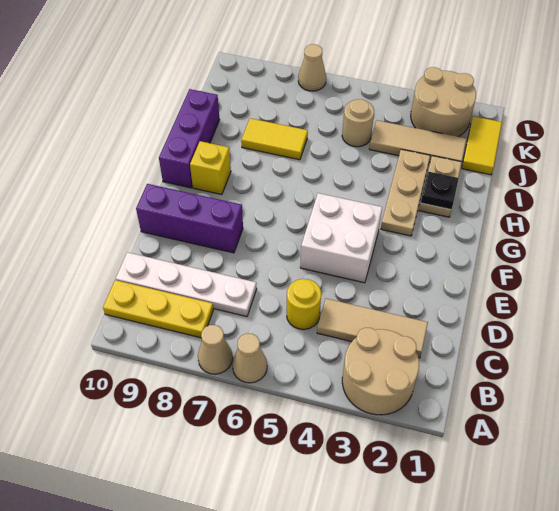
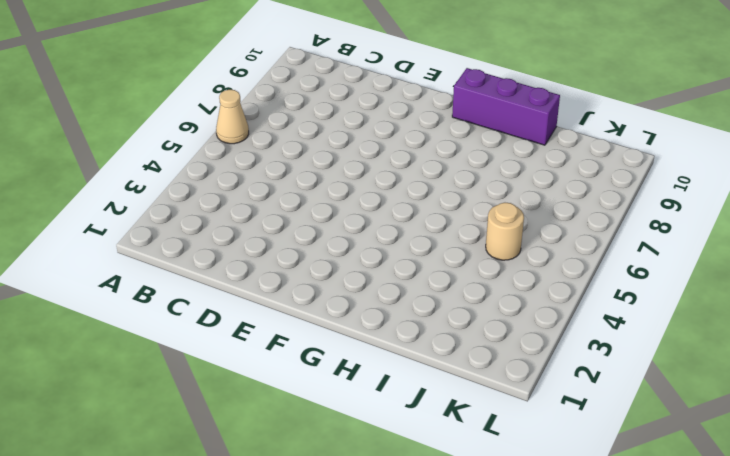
none -> tan round brick A2:B3 level 1
none -> tan cone A7 level 1
none -> yellow plate B8:B10 level 1

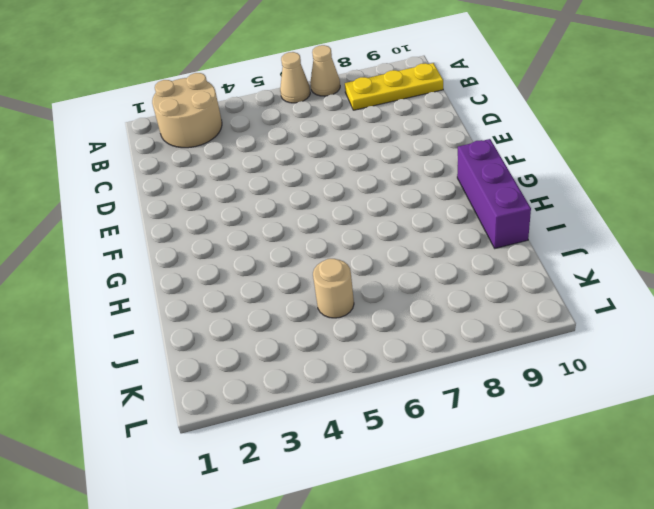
none -> tan tile C2:C4 level 1
none -> yellow round brick C5 level 1
none -> white plate C7:C10 level 1

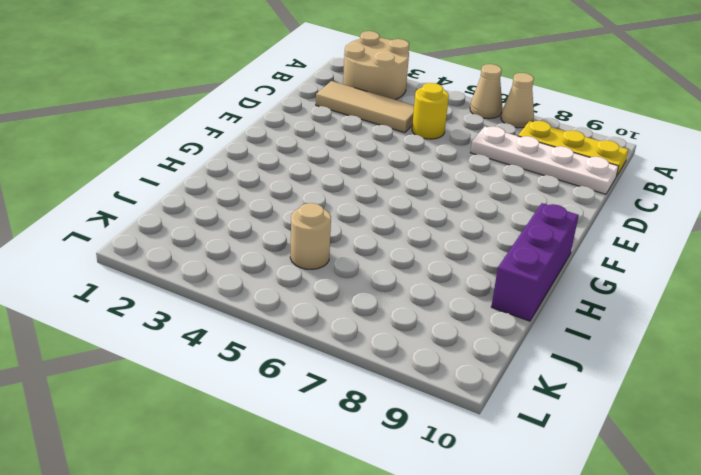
none -> white brick E4:F5 level 1
none -> purple brick E8:E10 level 1
none -> tan plate G3:I3 level 1

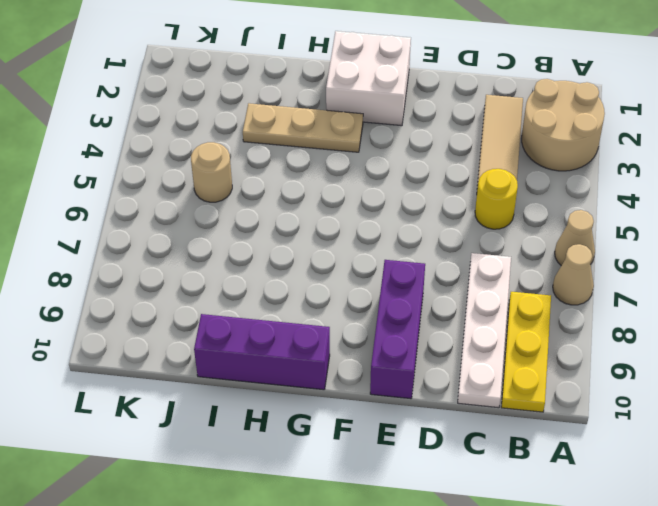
white brick F1:G2 level 1 -> white brick E4:F5 level 1
none -> yellow brick G9 level 1
none -> tan plate H2:I2 level 1
none -> yellow tile I7:I8 level 1

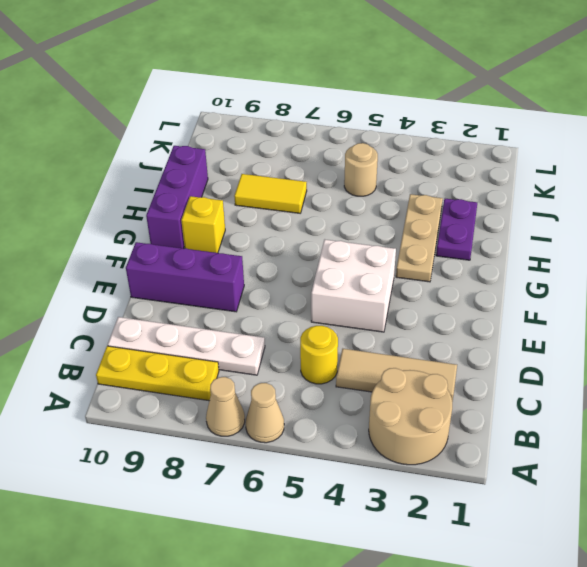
purple plate H2:I2 level 1 -> tan plate H2:I2 level 1
none -> yellow tile J1:K1 level 1
none -> tan tile J2:J4 level 1
none -> tan round brick K2:L3 level 1

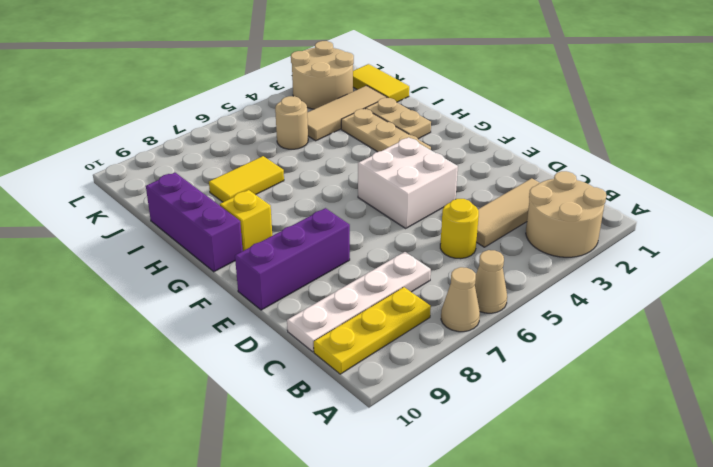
none -> tan cone L7 level 1
none -> black plate H2 level 2

